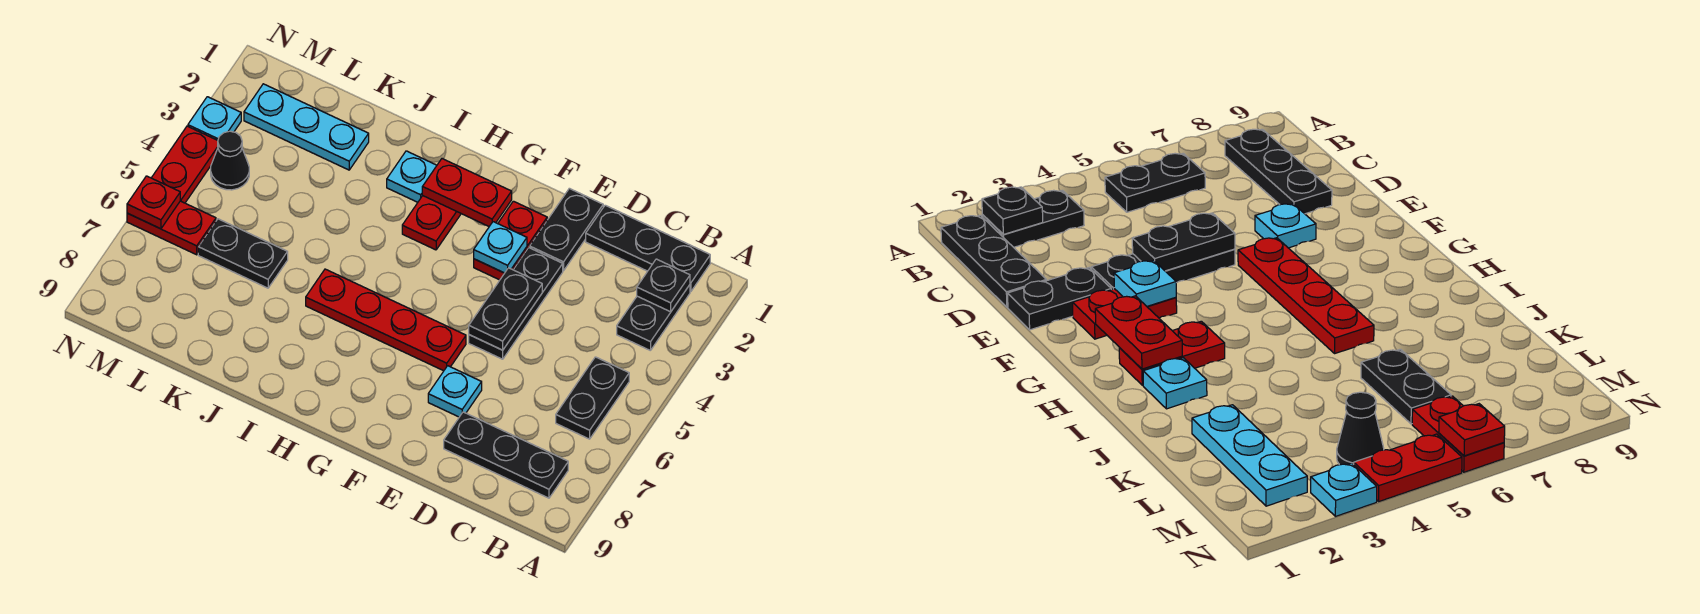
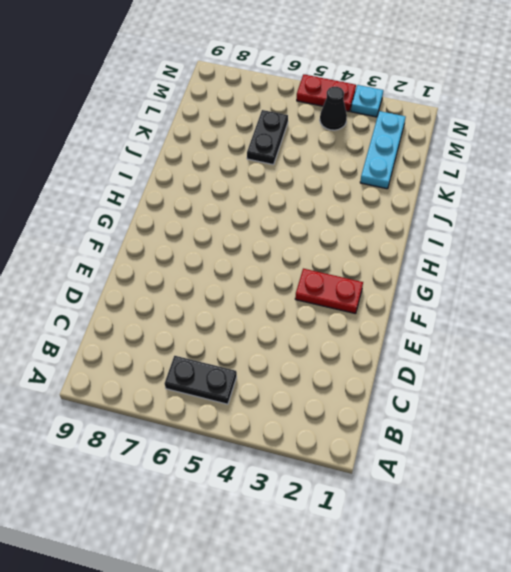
none -> black plate B1:D1 level 1
none -> black plate B2:B3 level 1
none -> black plate B8:D8 level 1

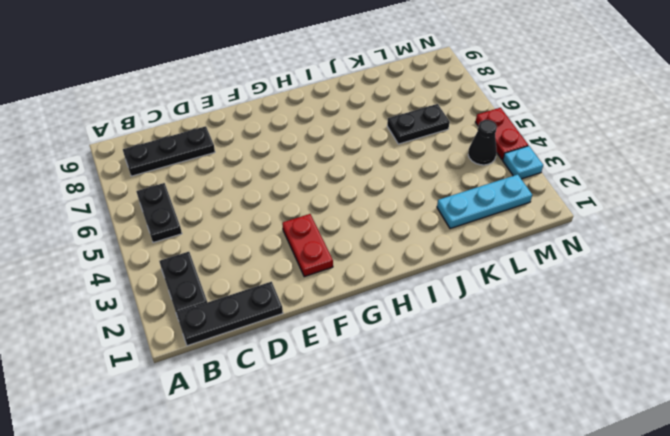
none -> black plate E1:E2 level 1
none -> black plate E3:E5 level 1
none -> cyan plate E7 level 1

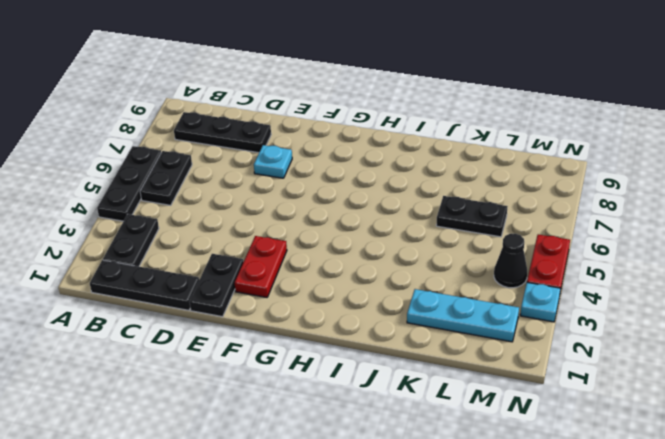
black plate A4:A6 level 1 -> black plate E3:E5 level 1
none -> red plate F6:I6 level 1
none -> red plate H2:H3 level 1
none -> cyan plate I2 level 1

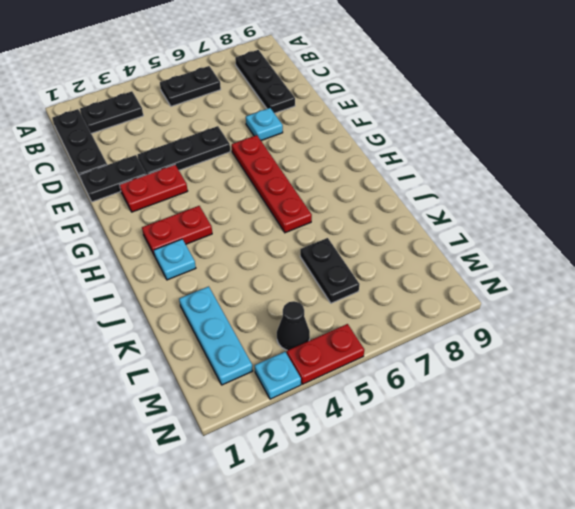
none -> red plate M6:N6 level 1
none -> black plate B2 level 2
none -> black plate E4:E5 level 2

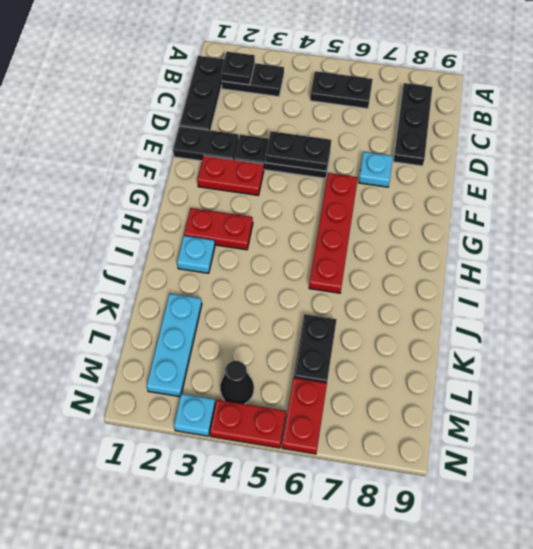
none -> cyan plate F3 level 2
none -> red plate G2:H2 level 2
none -> red plate N6 level 2

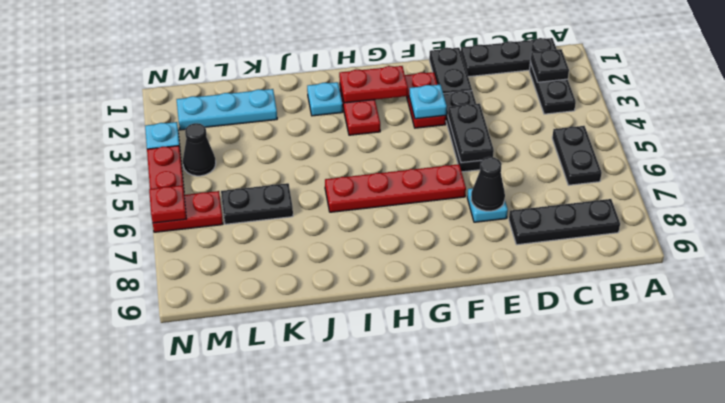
black cone E7 level 2 -> none

